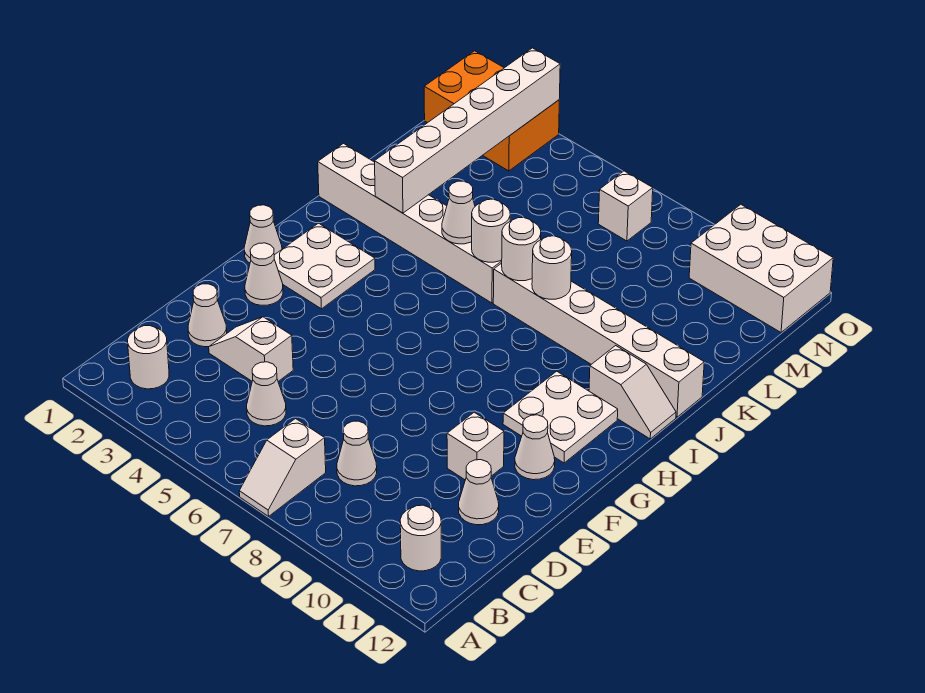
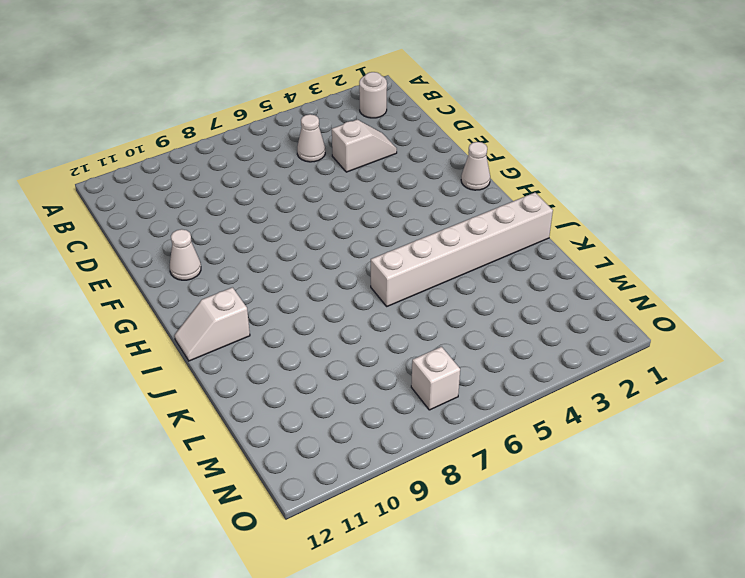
none -> white slope A7:B7 level 1 top B
none -> white round brick B11 level 1
none -> white cone C8 level 1

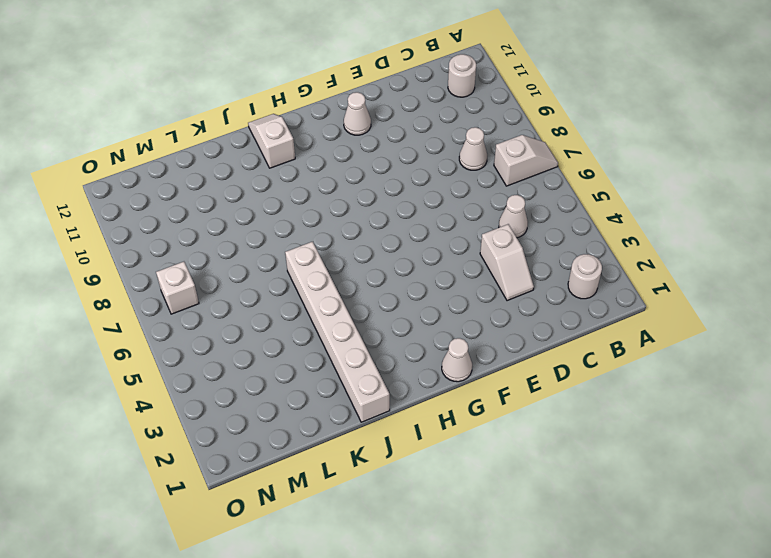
none -> white cone D2 level 1
none -> white cone D11 level 1
none -> white brick E10 level 1

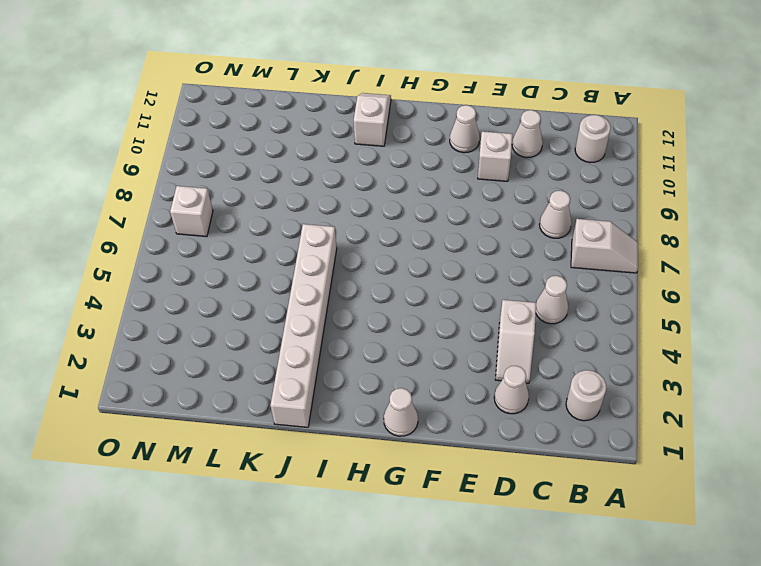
none -> white cone F2 level 1
none -> white plate G2:H3 level 1
none -> white plate G10:H11 level 1

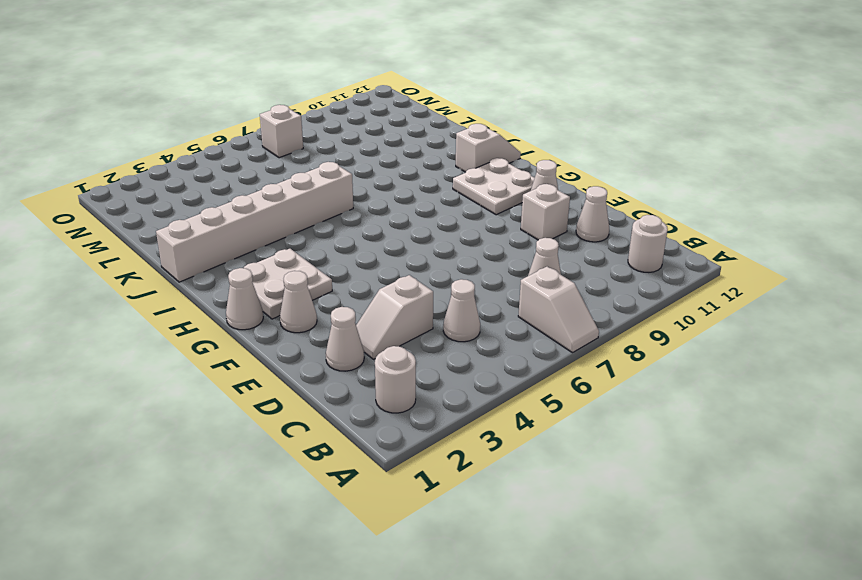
none -> white brick J7:J12 level 1
none -> orange brick N1:O3 level 1
none -> white brick N10:O12 level 1

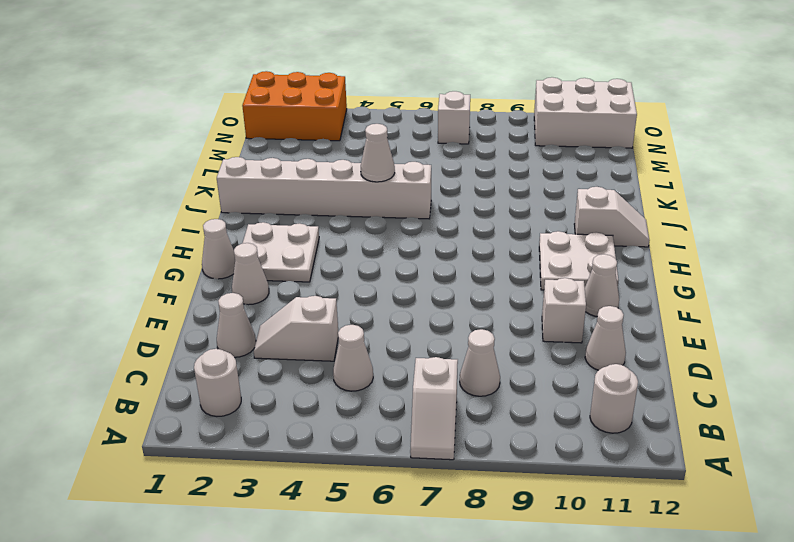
none -> white brick J7:J12 level 1
none -> white brick J3:O3 level 2
none -> white round brick J6 level 2

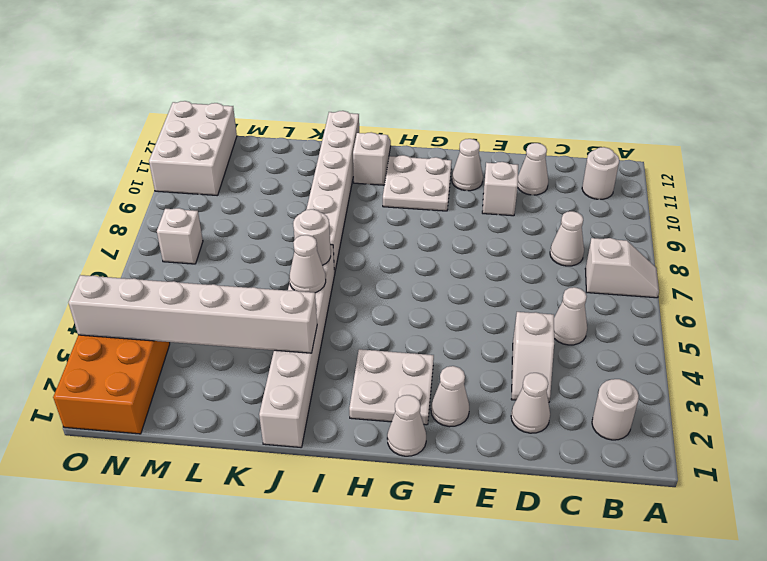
none -> white round brick J7 level 2
none -> white round brick J8 level 2

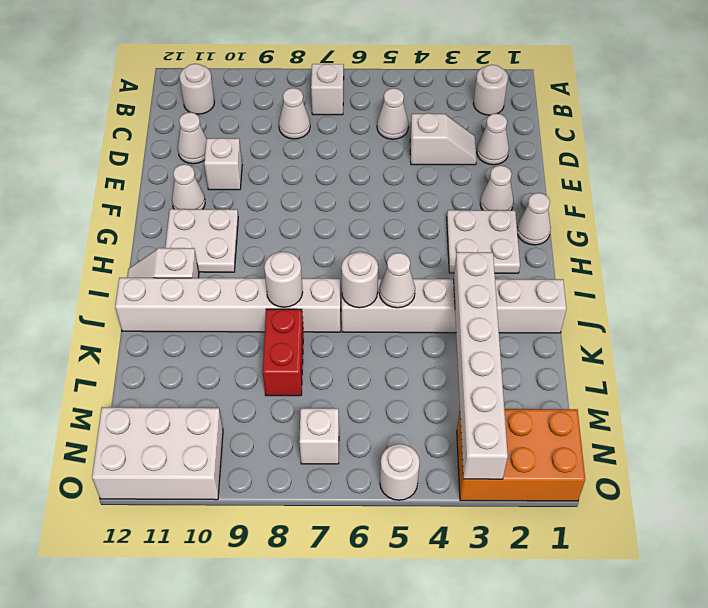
red brick K8:L8 level 1 -> none
white round brick O5 level 1 -> white round brick J7 level 2

